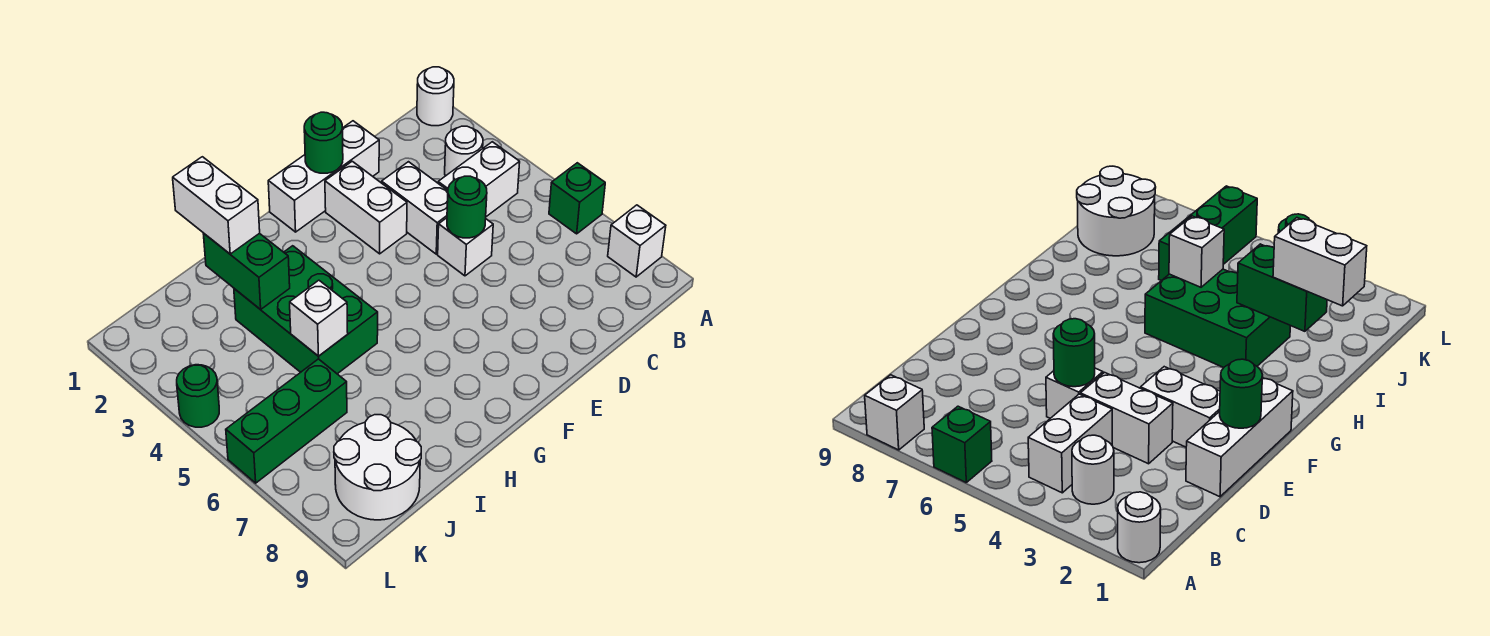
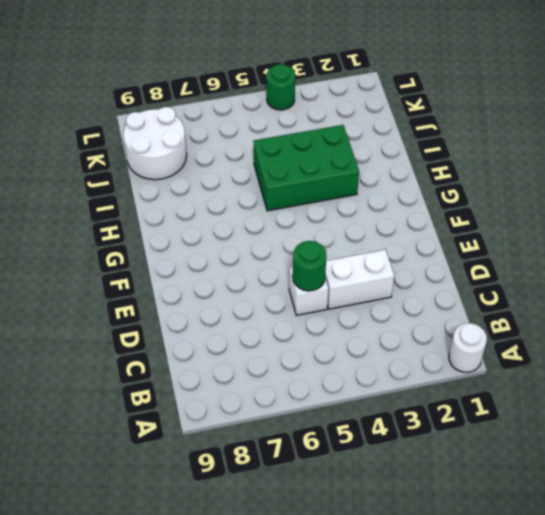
none -> green brick A6 level 1
none -> white brick A8 level 1
none -> white round brick B3 level 1

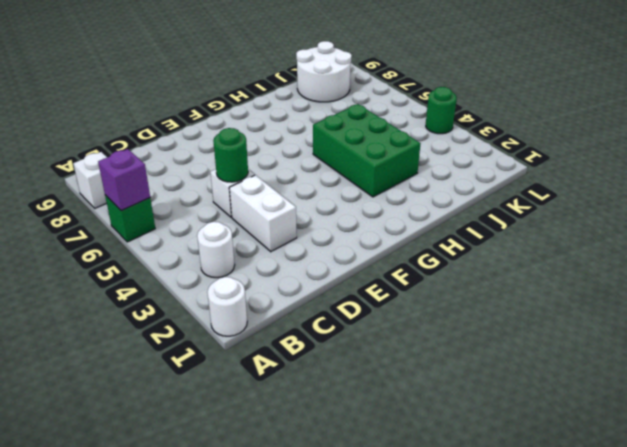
purple brick A6 level 2 -> none
none -> white brick B4:C4 level 1
none -> white brick D1:F1 level 1
none -> white brick E2:E3 level 1

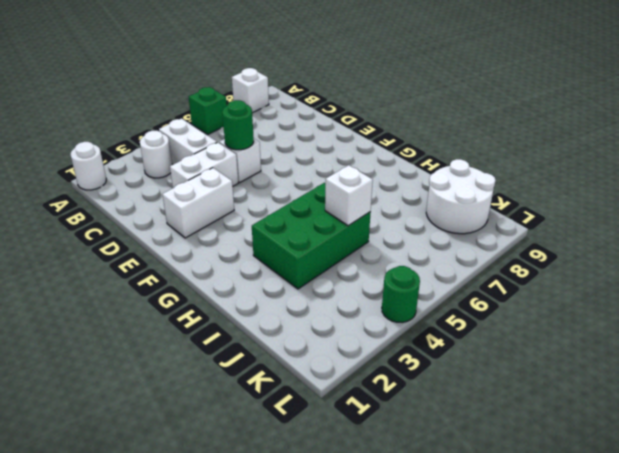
none -> white brick D1:F1 level 1
none -> green brick J6:L6 level 1
none -> green round brick E1 level 2

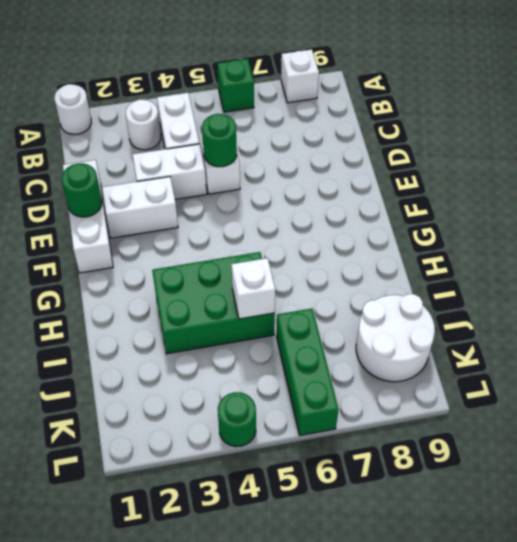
none -> green brick I2:I3 level 2
none -> white brick I1:I2 level 3

